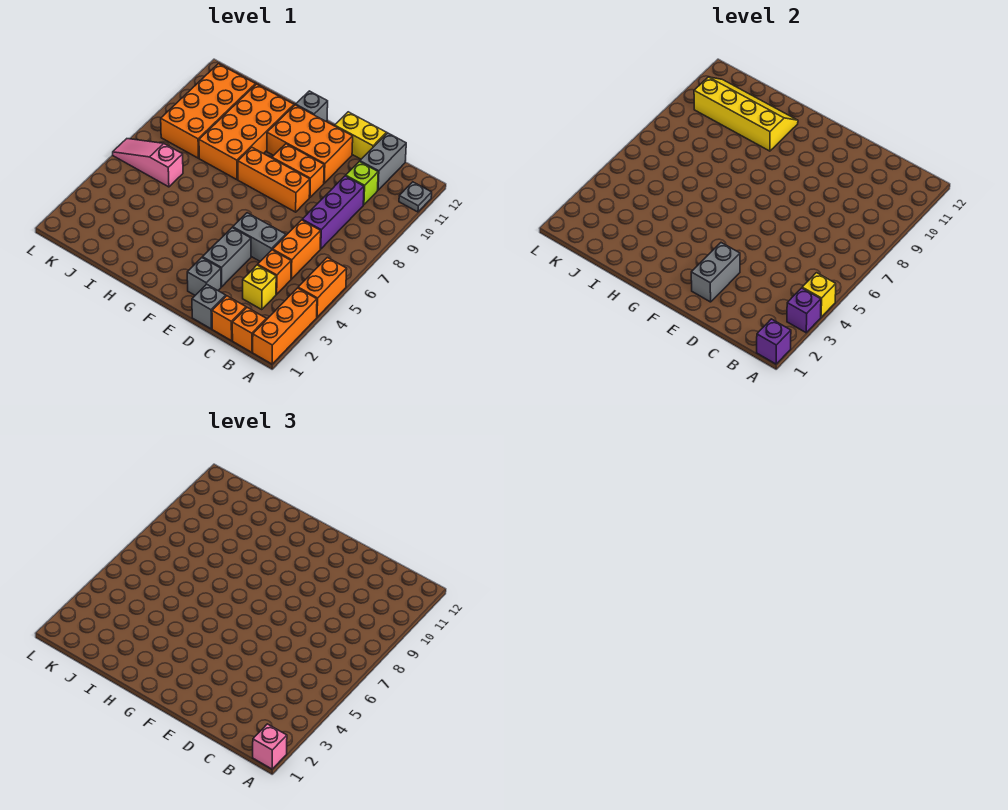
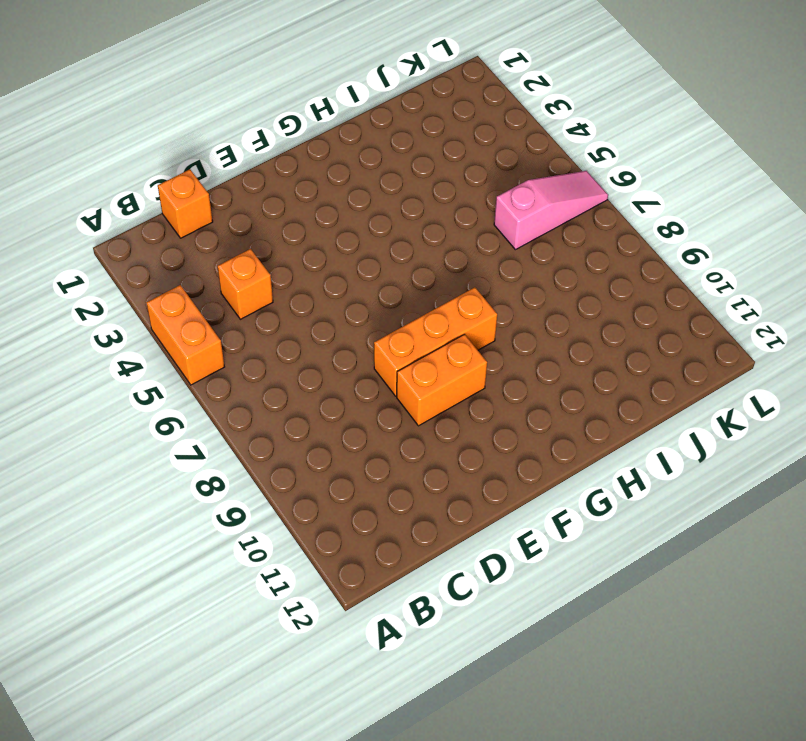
none -> orange brick A1:A3 level 1
none -> grey plate A11 level 1
none -> orange brick B1 level 1

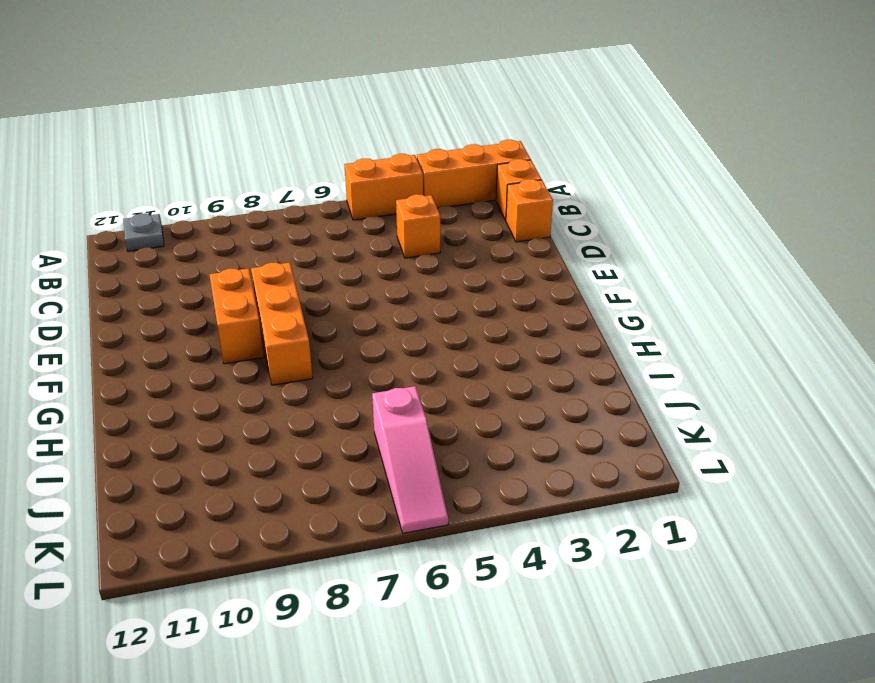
none -> yellow brick C3 level 1
none -> orange brick C5:C6 level 1
none -> purple brick C7:C9 level 1

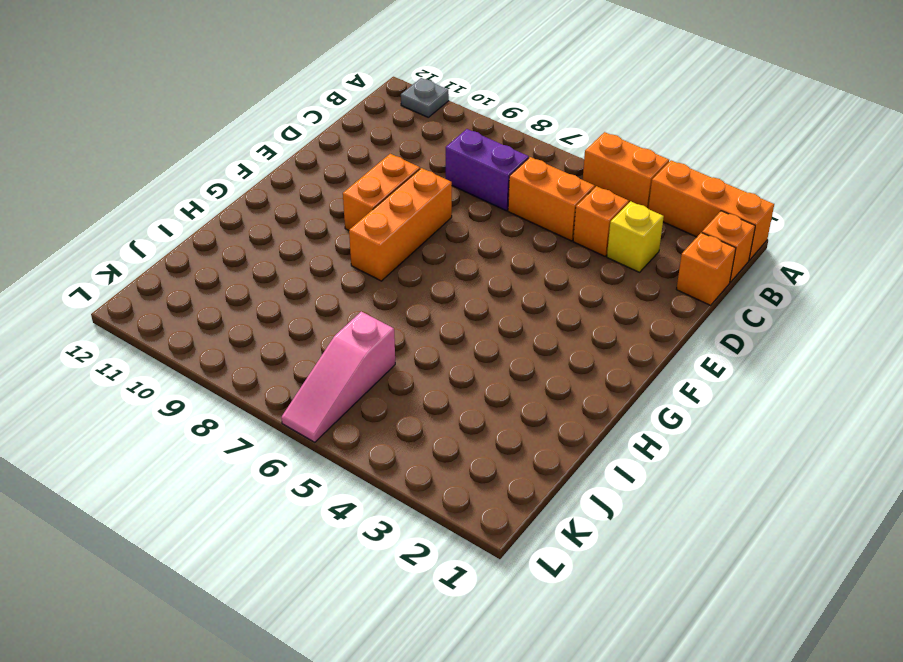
purple brick C7:C8 level 1 -> purple brick C7:C9 level 1
none -> lime brick C10 level 1
none -> grey brick C11:C12 level 1
none -> grey brick D1 level 1

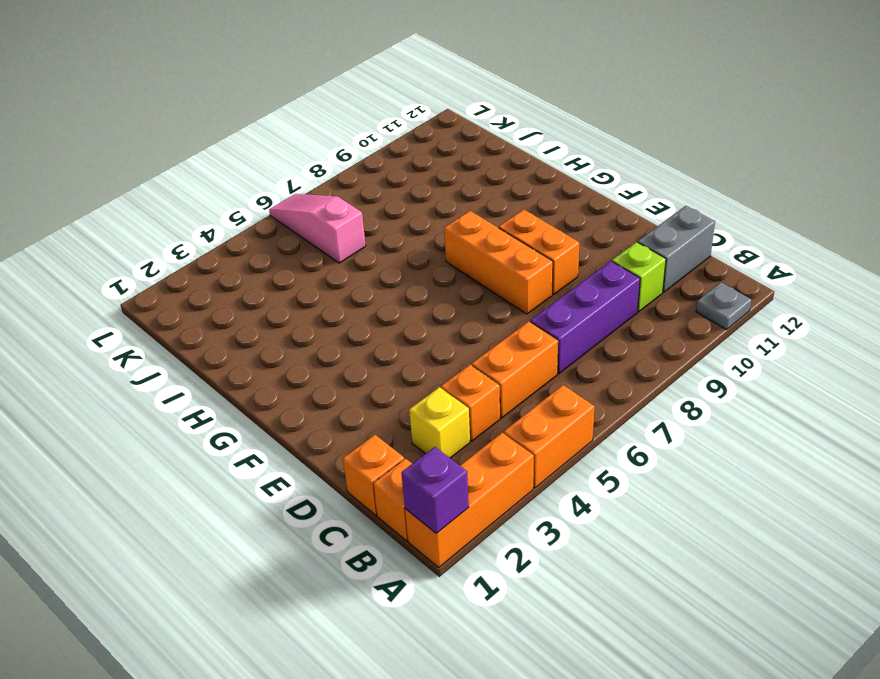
none -> grey brick D1 level 1
none -> grey brick D5:E5 level 1
none -> yellow brick D12:E12 level 1

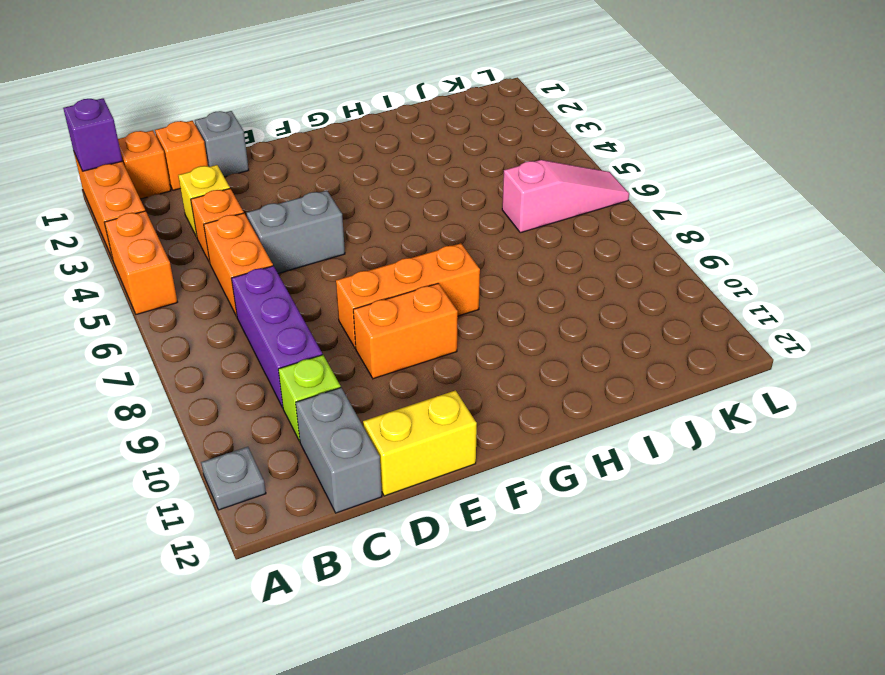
none -> grey brick E2 level 1
none -> grey brick E3:E4 level 1
none -> orange brick E10:G11 level 1

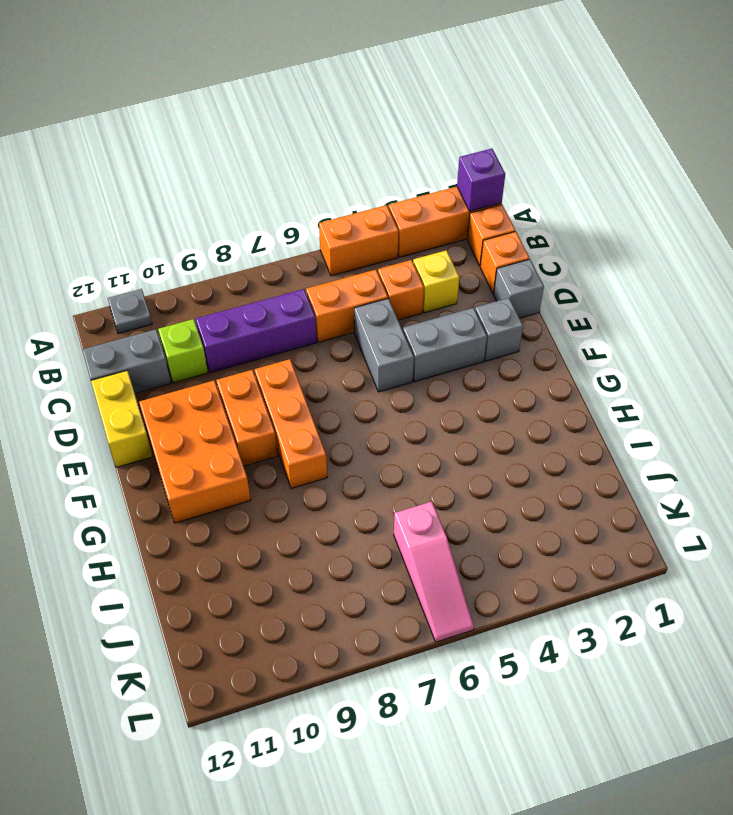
none -> grey brick G12 level 1
none -> orange brick H8:I11 level 1
none -> orange brick J8:K11 level 1

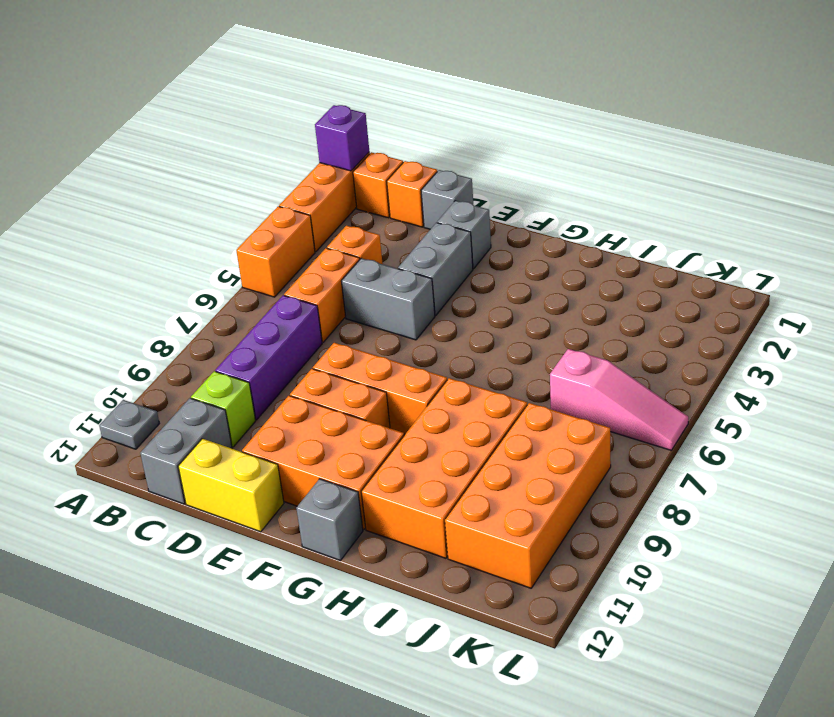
none -> yellow brick C3 level 1
none -> purple brick A3 level 2
none -> yellow brick A4 level 2

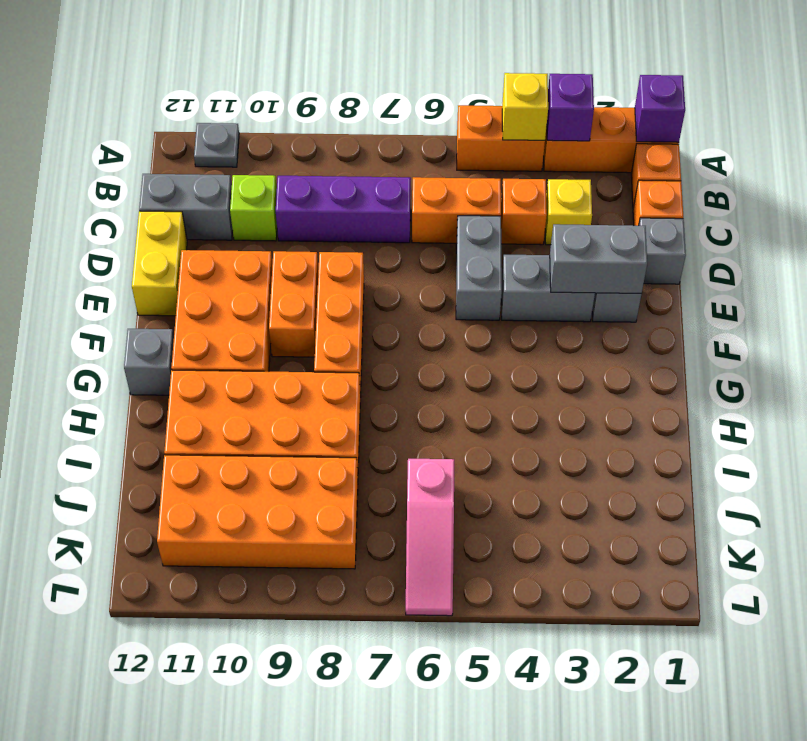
none -> yellow slope H10:K11 level 2 top 10
none -> pink brick A1 level 3

